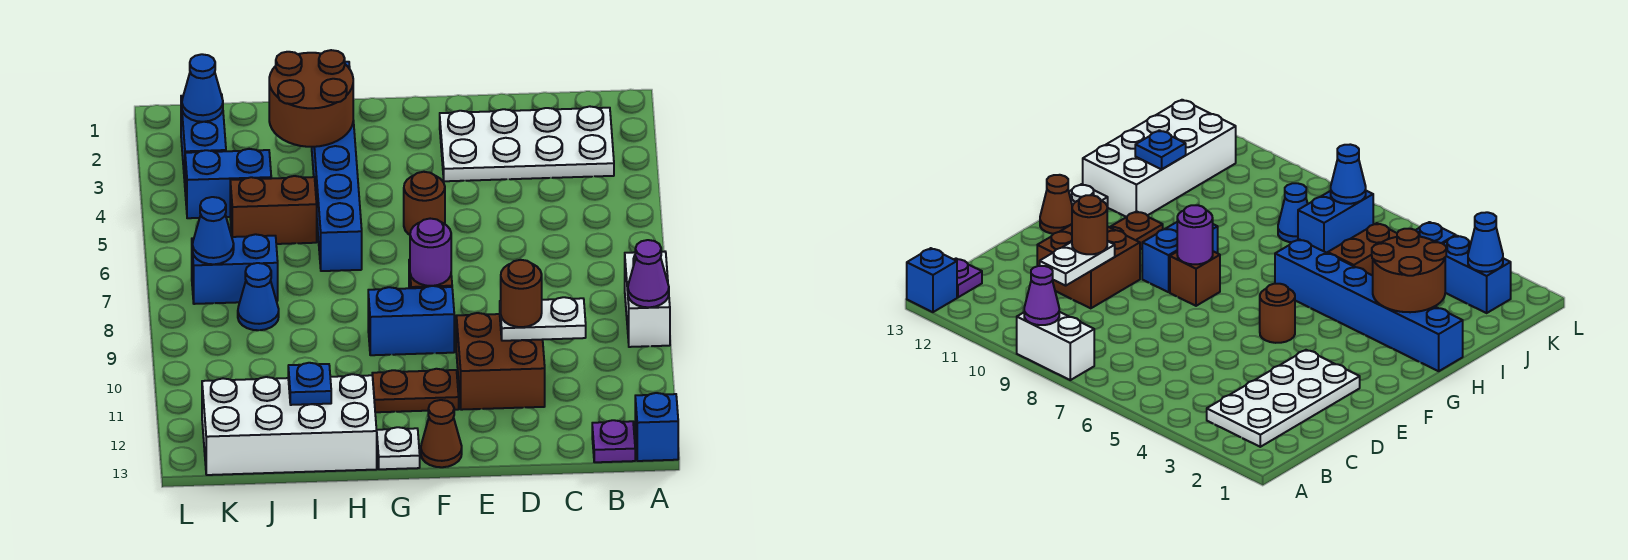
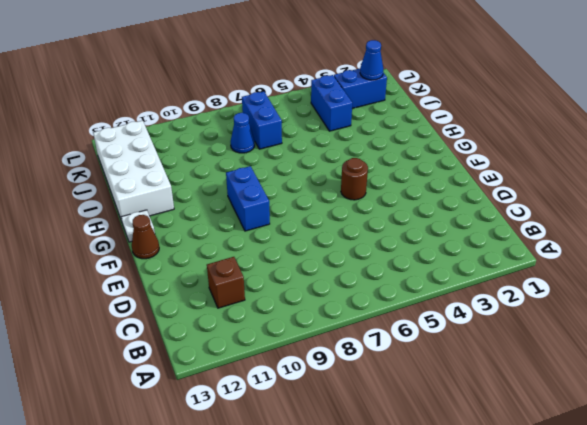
brown brick C11 level 1 -> brown brick F8 level 1
none -> white brick A8:A9 level 1
none -> blue brick A13 level 1
none -> white plate B2:E3 level 1

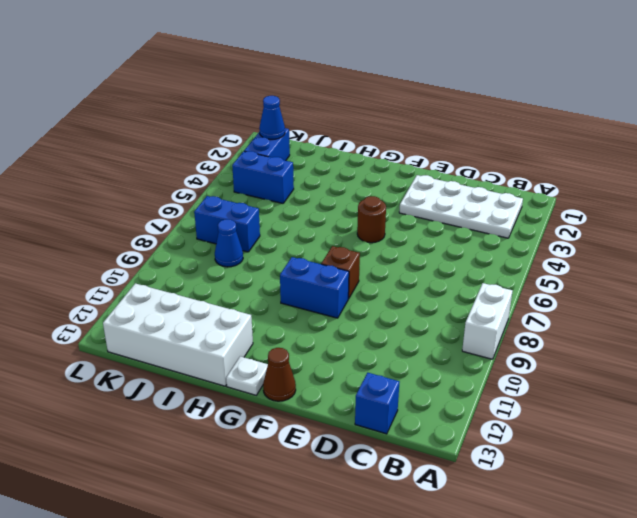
blue brick C13 level 1 -> blue brick A13 level 1
none -> purple plate B13 level 1
none -> brown brick D10:E11 level 1
none -> brown plate F11:G11 level 1

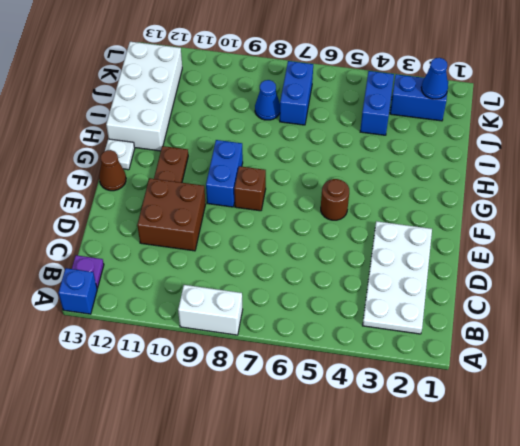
none -> blue brick H1:H6 level 1
none -> brown brick I5:J5 level 1
none -> purple cone A9 level 2

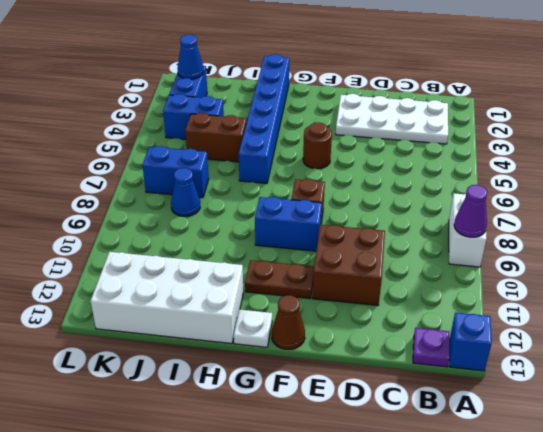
none -> white plate C10:D10 level 2
none -> purple round brick F8 level 2
none -> brown round brick H2:I3 level 2

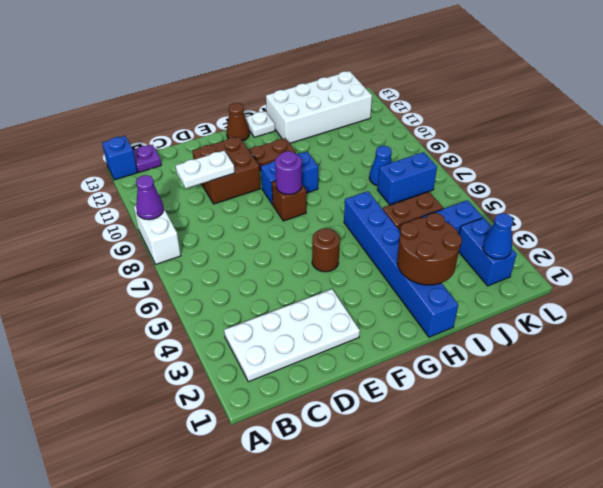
none -> blue plate I12 level 2
none -> blue cone K7 level 2
none -> brown round brick D10 level 3

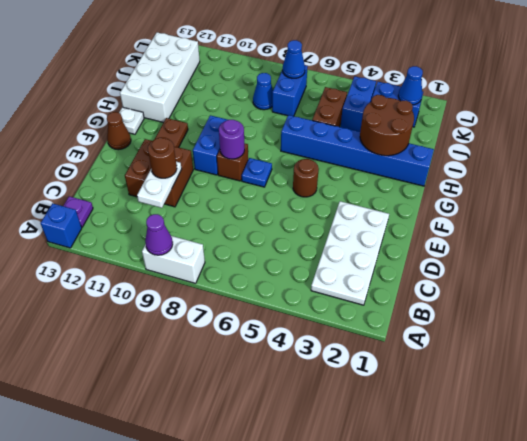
blue plate F7 level 1 -> blue plate I12 level 2

